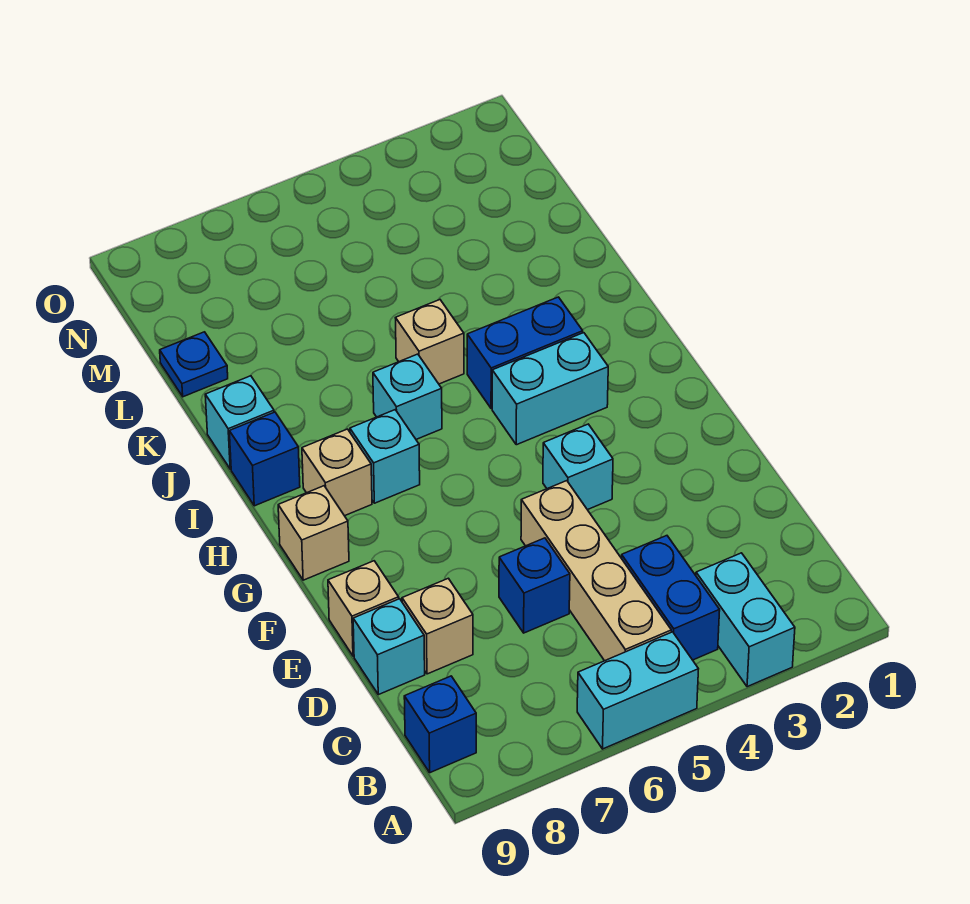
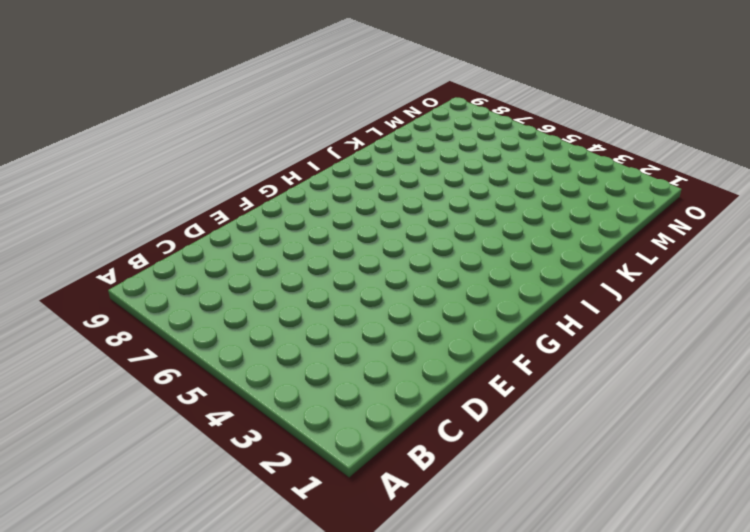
none -> cyan brick A3:B3 level 1
none -> cyan brick A5:A6 level 1
none -> blue brick B4:C4 level 1

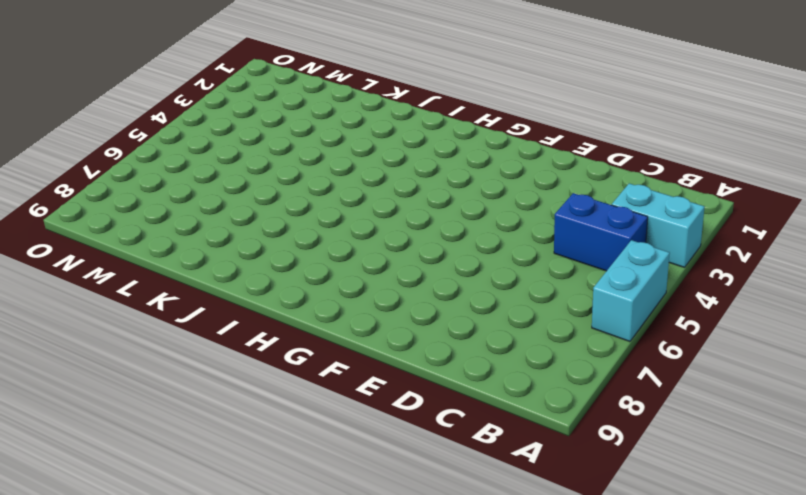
none -> tan brick B5:E5 level 1
none -> blue brick B9 level 1
none -> blue brick D6 level 1

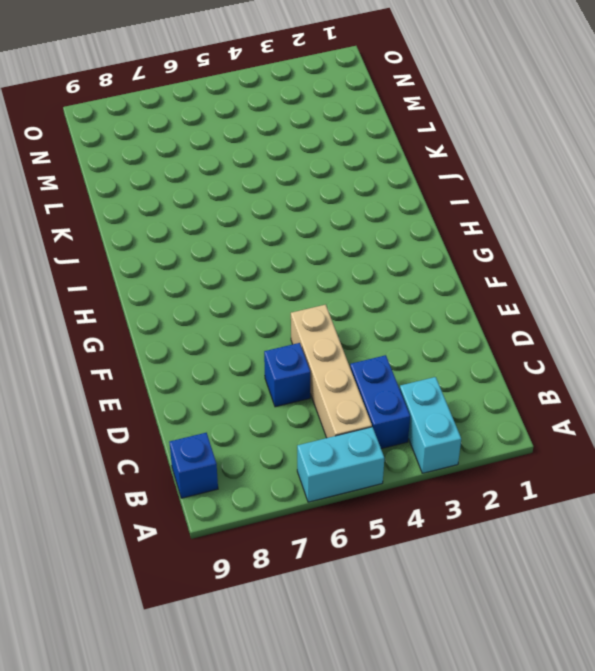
none -> tan brick D8 level 1
none -> cyan brick D9 level 1
none -> tan brick E9 level 1

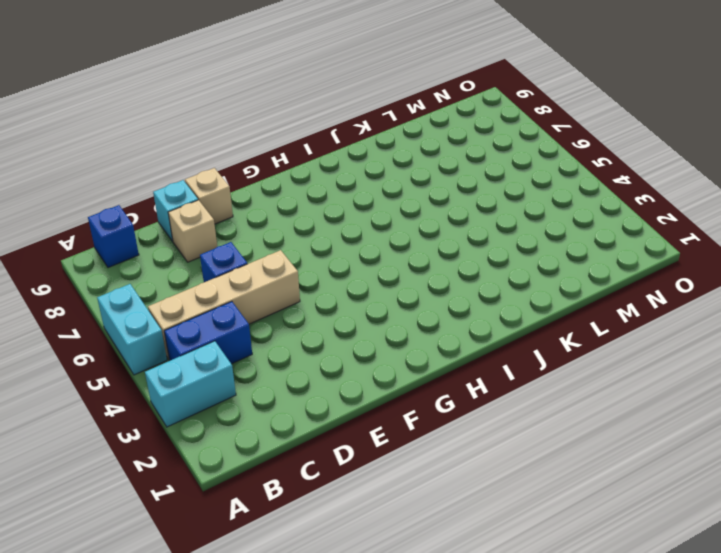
none -> cyan brick F4 level 1
none -> tan brick G9 level 1
none -> cyan brick H3:H4 level 1

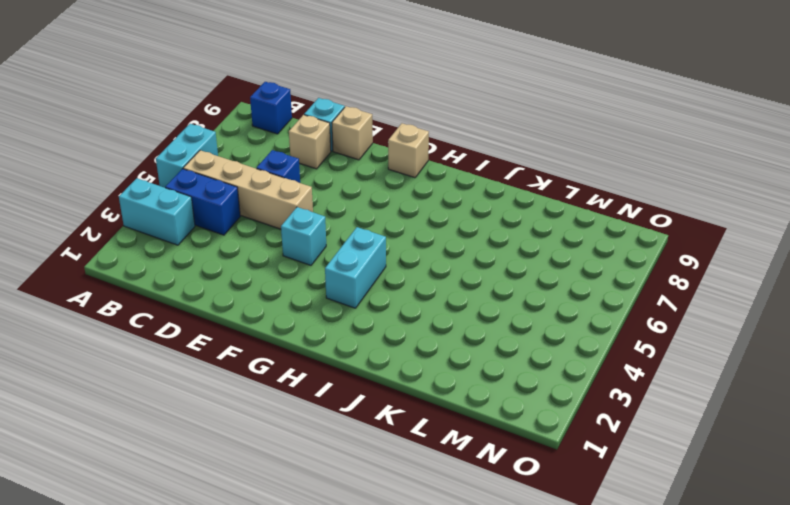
none -> cyan brick H7 level 1
none -> tan brick H8 level 1
none -> blue brick I3:I4 level 1

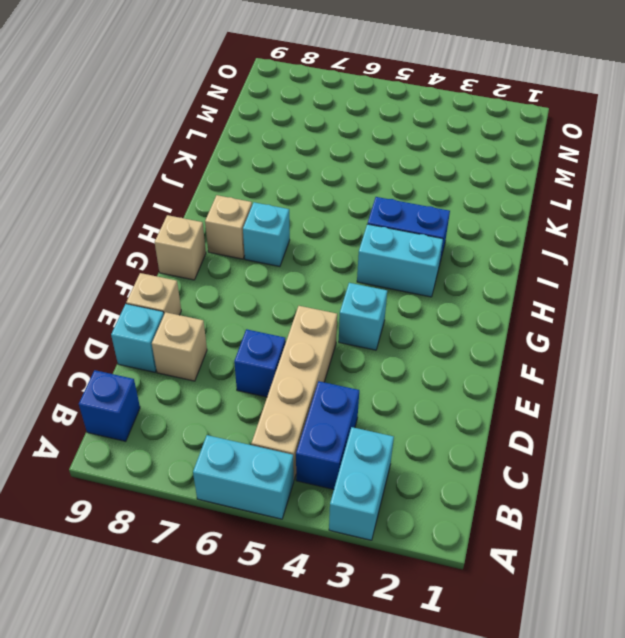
none -> cyan brick I6 level 1
none -> blue brick I9 level 1
none -> tan brick J5 level 1

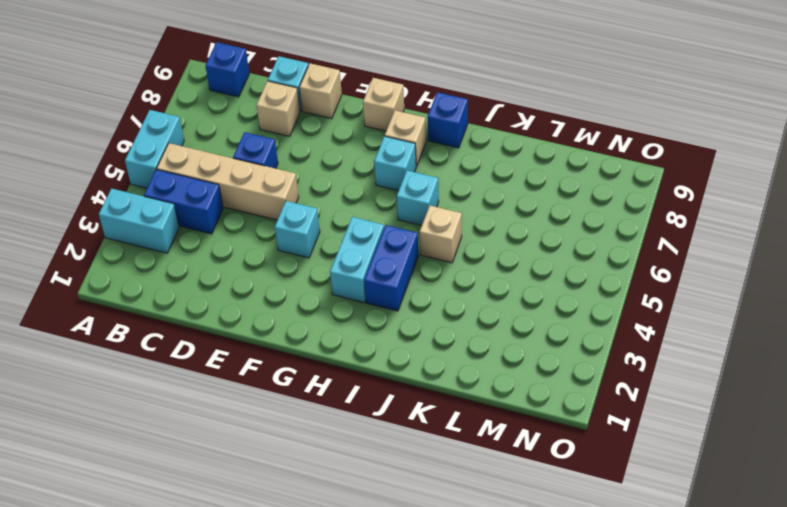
none -> cyan brick J9 level 1
none -> blue plate L9 level 1

